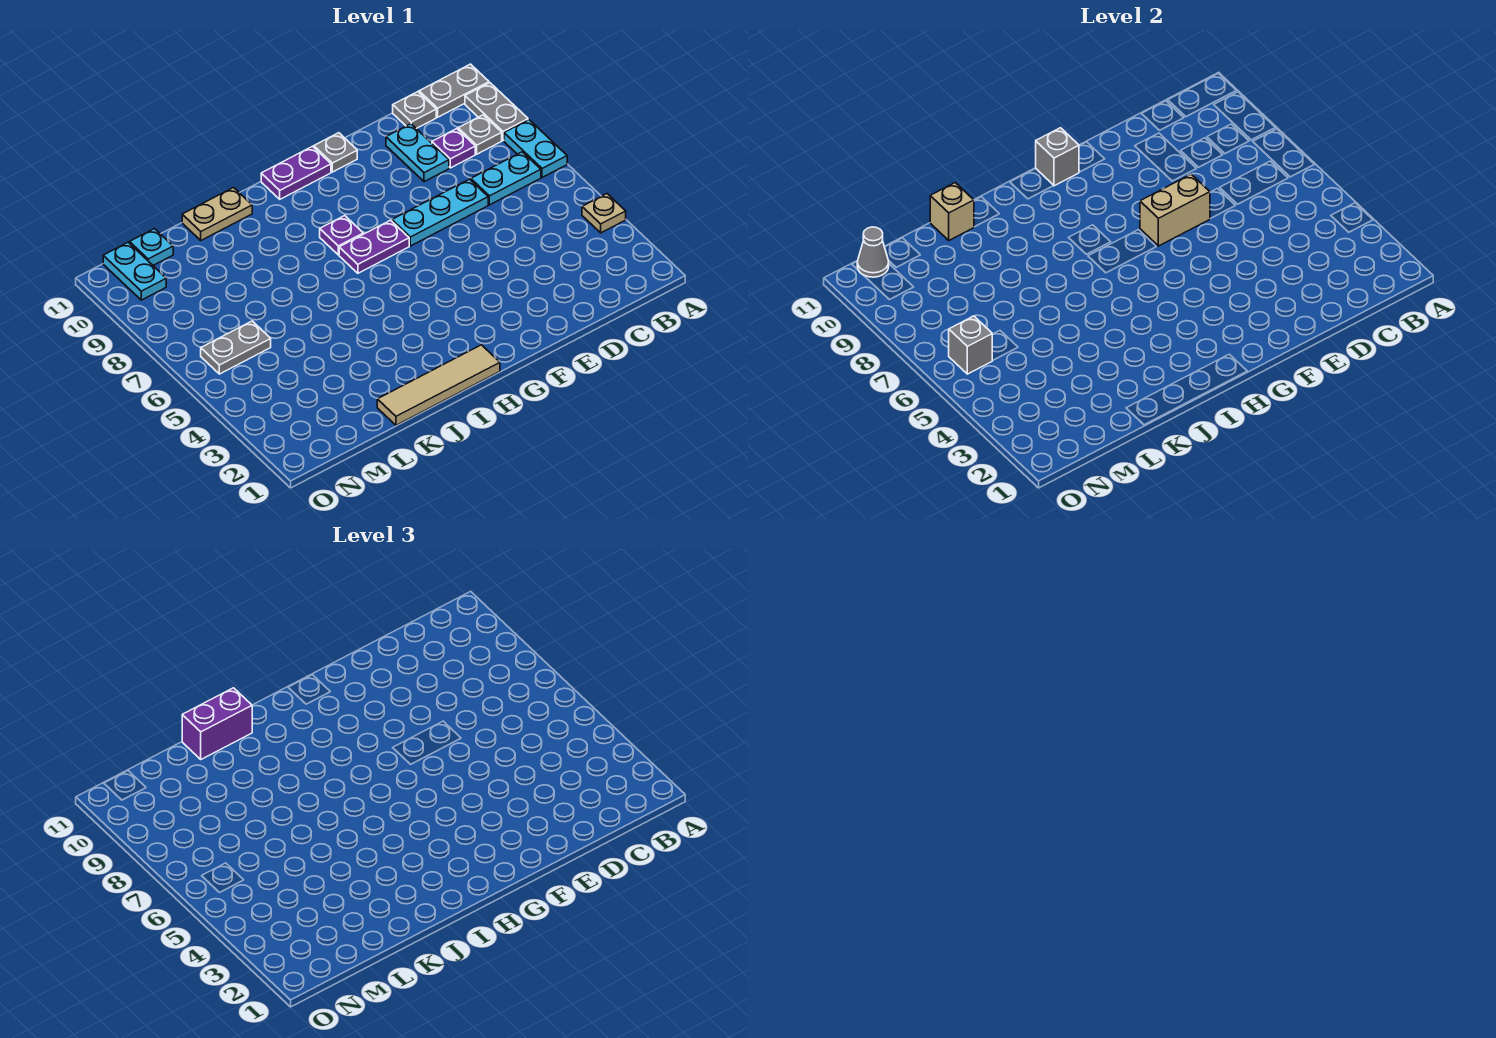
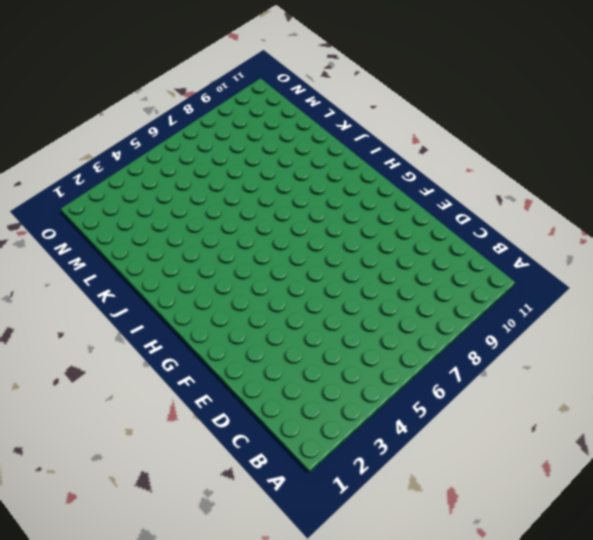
none -> tan plate A4 level 1
none -> cyan plate A7:A8 level 1
none -> grey plate A9:A10 level 1

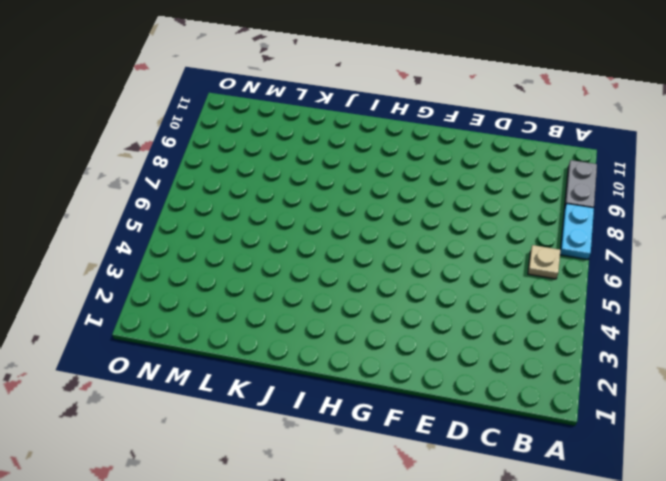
tan plate B6 level 1 -> tan plate A4 level 1
none -> grey plate A11:B11 level 1
none -> cyan plate B7:C7 level 1
none -> grey plate B9 level 1

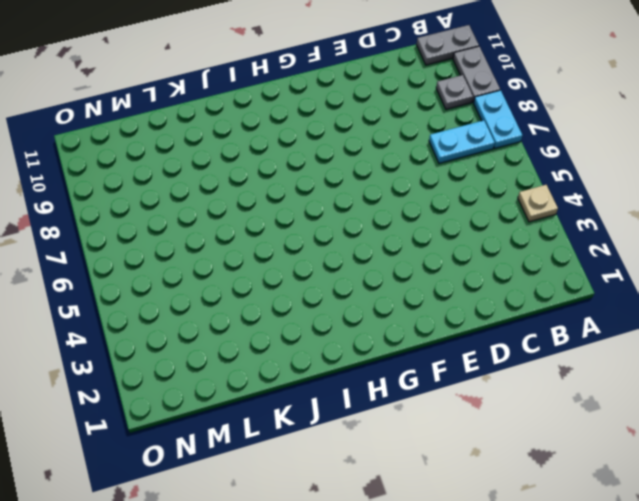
none -> purple plate C9 level 1
none -> grey plate C11 level 1
none -> cyan plate D7:F7 level 1

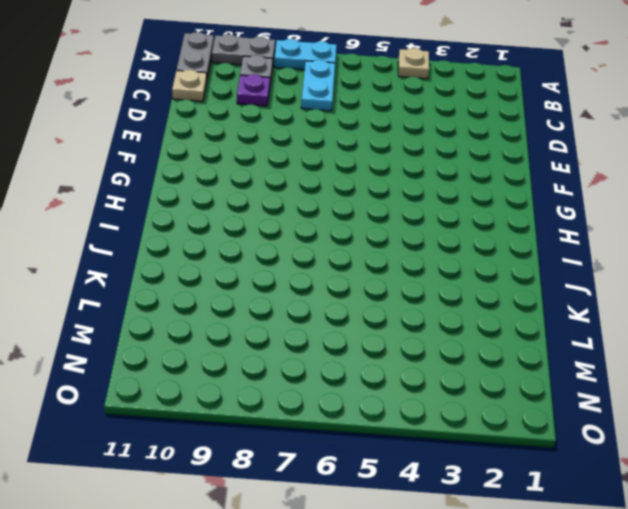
tan plate C11 level 1 -> grey plate C11 level 1
none -> cyan plate D7:F7 level 1
none -> cyan plate D9:D10 level 1
none -> grey plate F11 level 1

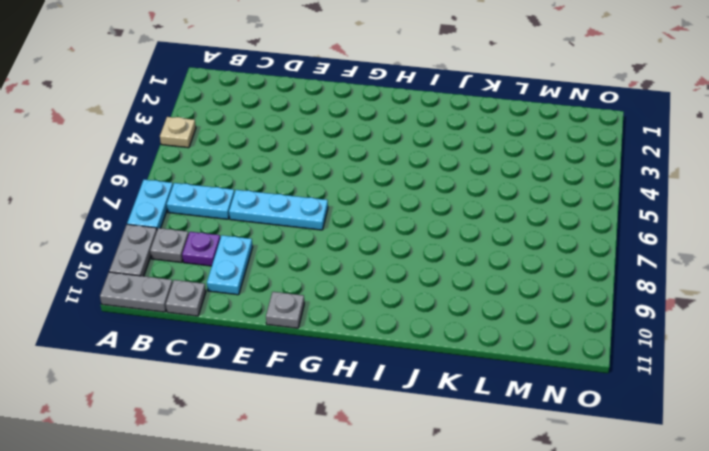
none -> purple plate G7:H7 level 1
none -> purple plate G11:H11 level 1
none -> tan tile H1:K1 level 1

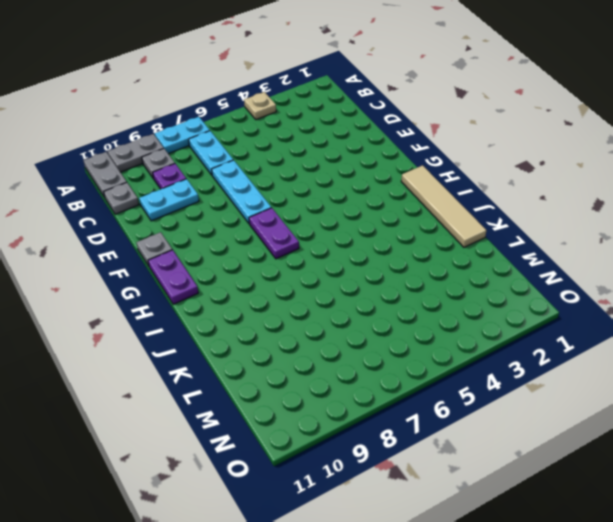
none -> purple plate H8 level 1
none -> tan plate J11:K11 level 1
none -> grey plate M6:N6 level 1

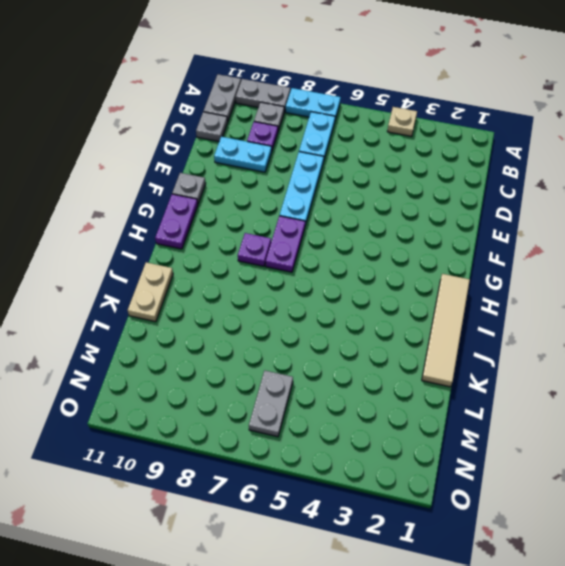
none -> cyan plate M11 level 1
none -> cyan plate N10:N11 level 1
none -> tan brick E7:F7 level 2

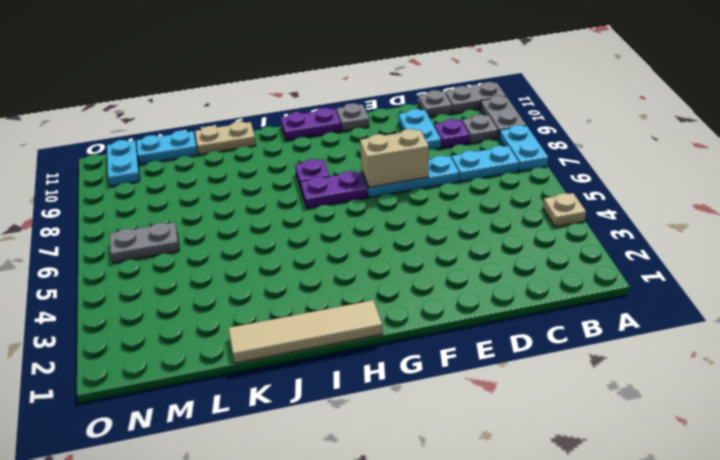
cyan plate L11:M11 level 1 -> cyan plate M11 level 1
none -> grey brick G11 level 2
none -> tan brick K11 level 2
none -> grey brick N6 level 2

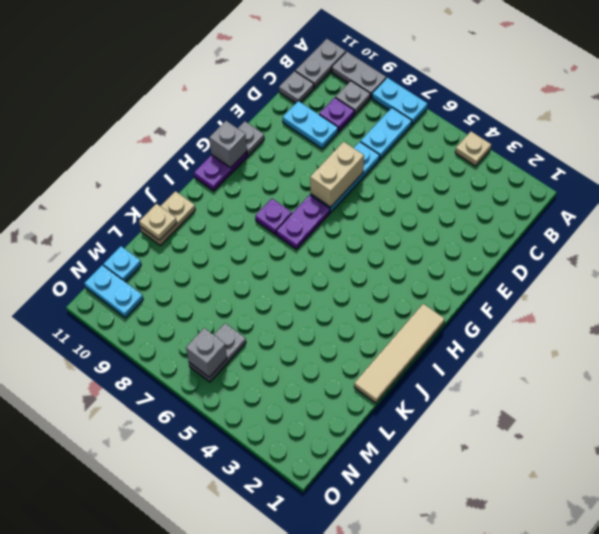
tan plate K11 level 2 -> tan brick K11 level 2
none -> grey cone N11 level 2
none -> purple brick J11:K11 level 3

